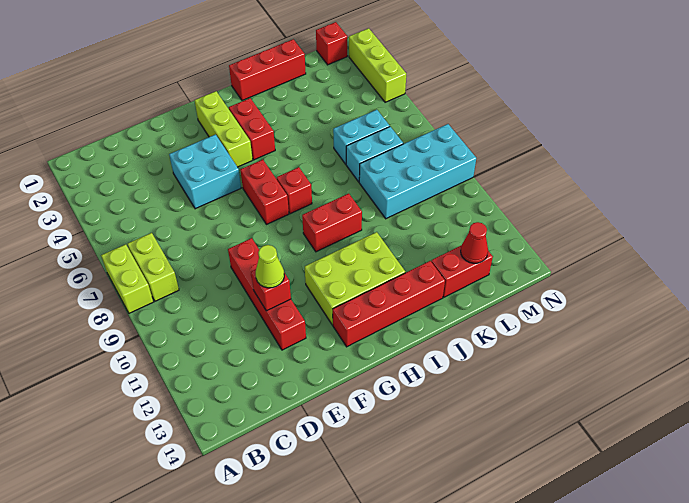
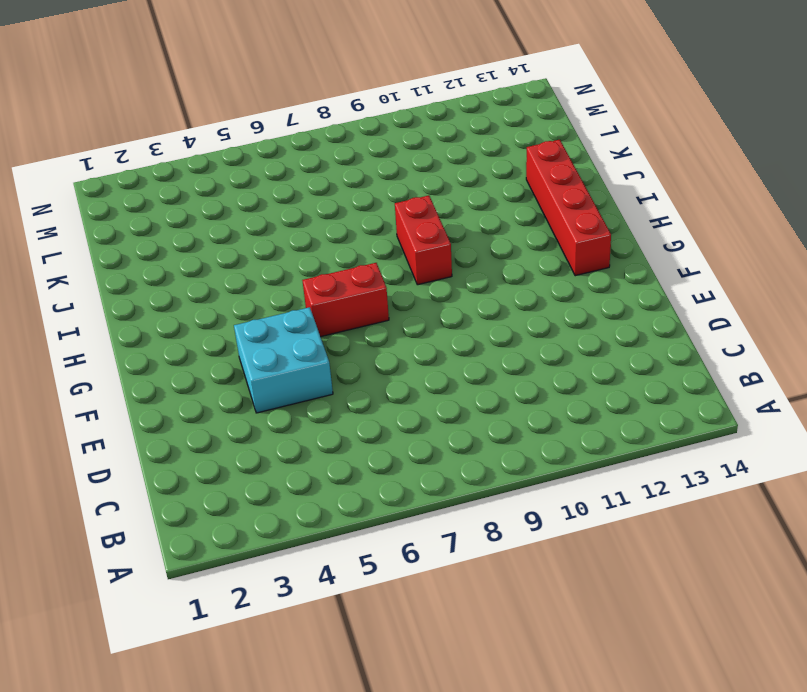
none -> lime brick A7:A8 level 1
none -> lime brick B7:B8 level 1
none -> red brick E9:E12 level 1

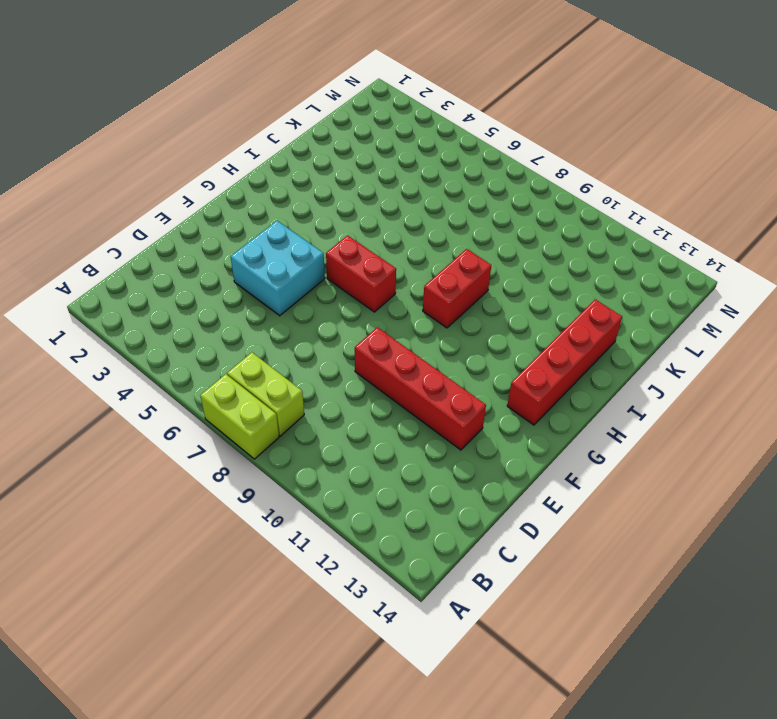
none -> lime brick G2:G4 level 1
none -> lime brick G11:I12 level 1
none -> red brick H3:H4 level 1

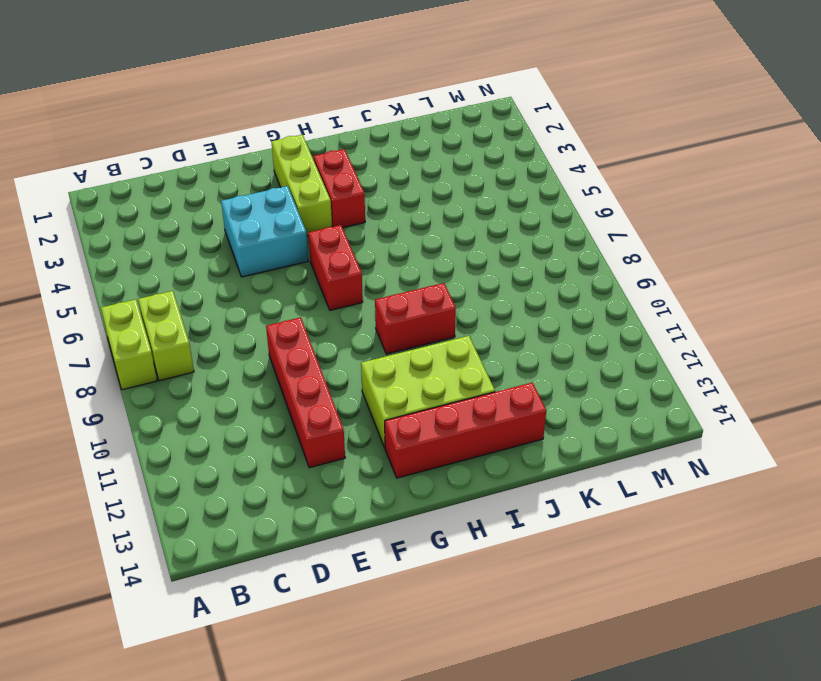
none -> red brick H7 level 1
none -> red brick I1:K1 level 1
none -> cyan brick K6:L6 level 1

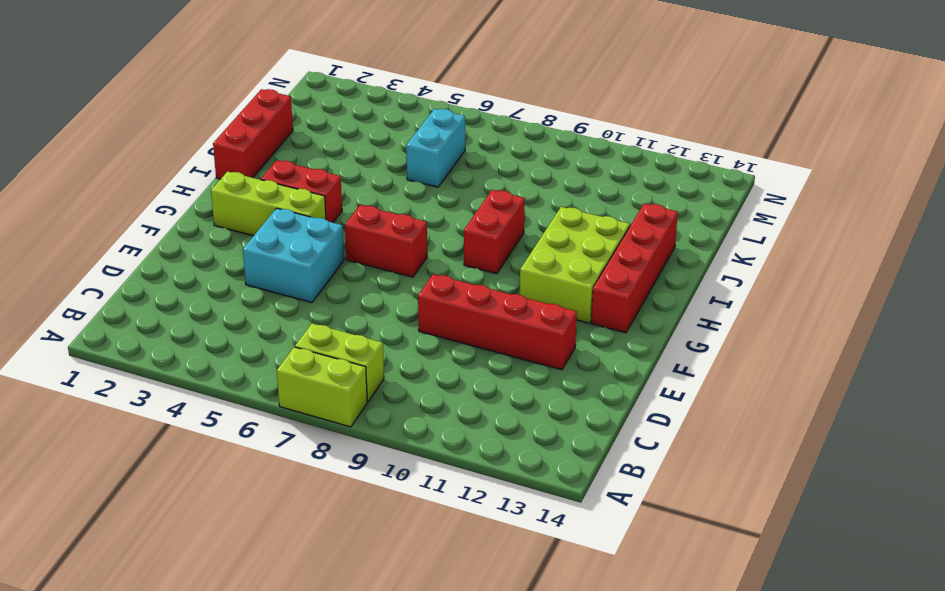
none -> red brick H7 level 1
none -> cyan brick K7:L7 level 1
none -> cyan brick K8:N9 level 1

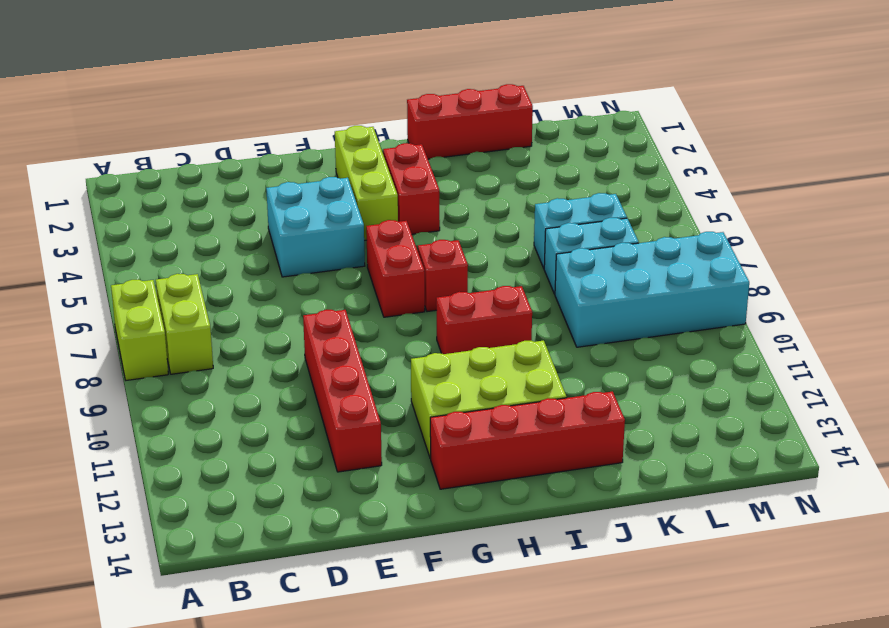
none -> red brick K13:L13 level 1
none -> red brick M1 level 1
none -> lime brick N2:N4 level 1

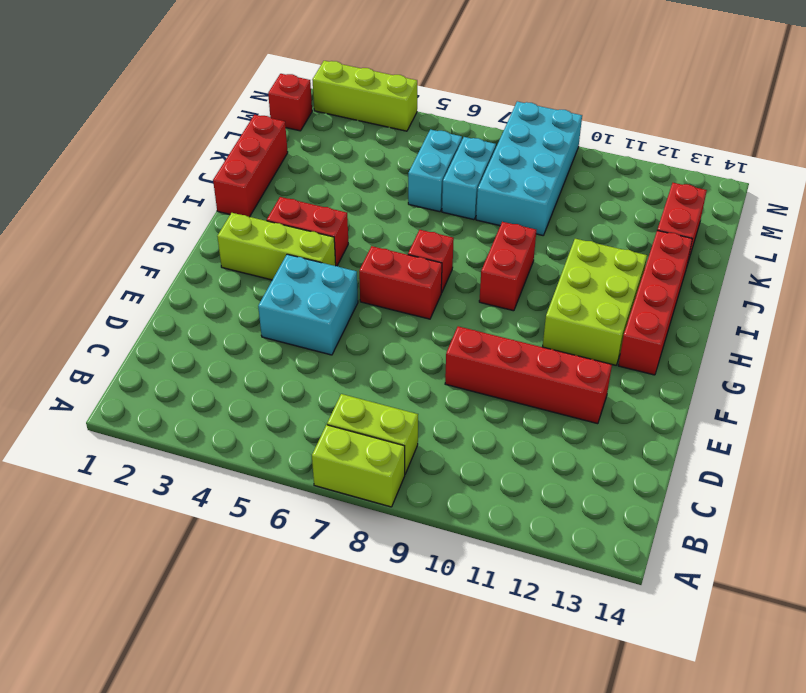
none -> red brick E11 level 2
none -> red cone L13 level 2
none -> lime cone E11 level 3

